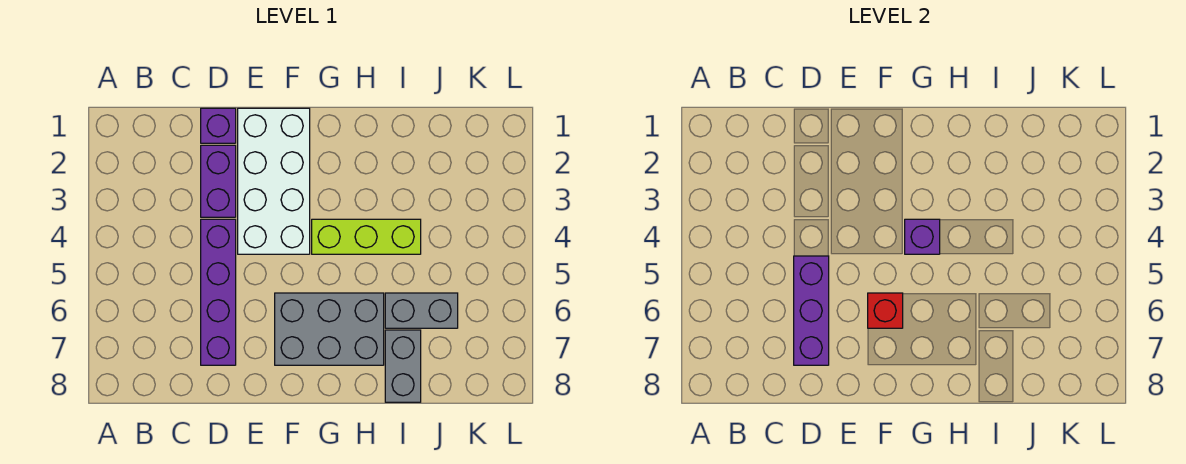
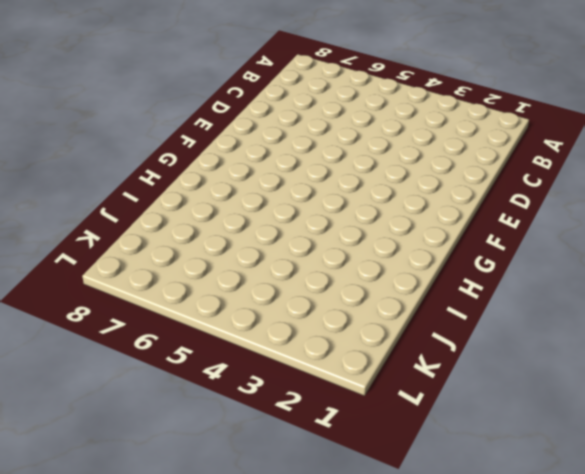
none -> purple brick D1 level 1
none -> purple brick D2:D3 level 1

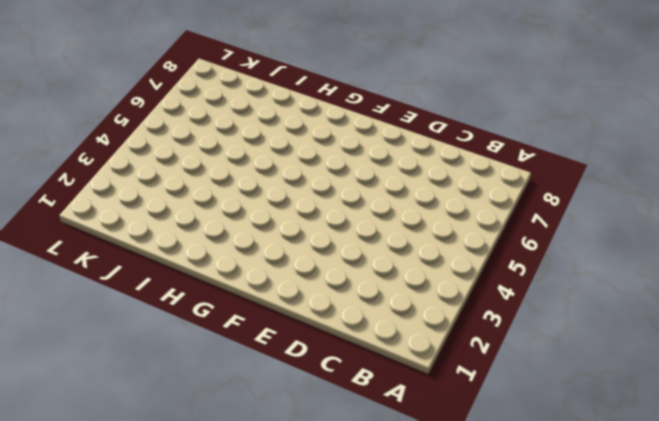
none -> purple brick D1 level 1
none -> purple brick D2:D3 level 1

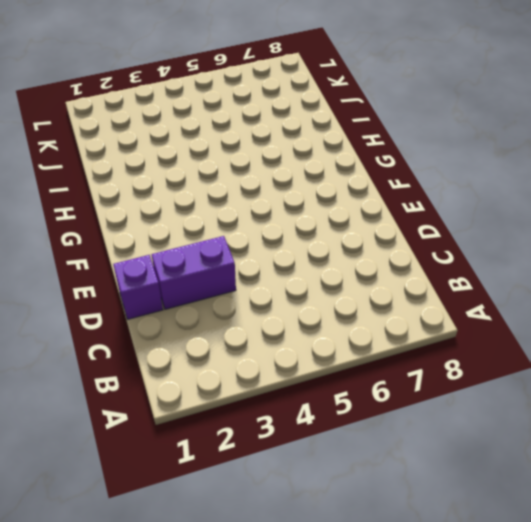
none -> purple brick D4:D7 level 1
none -> white brick E1:F4 level 1

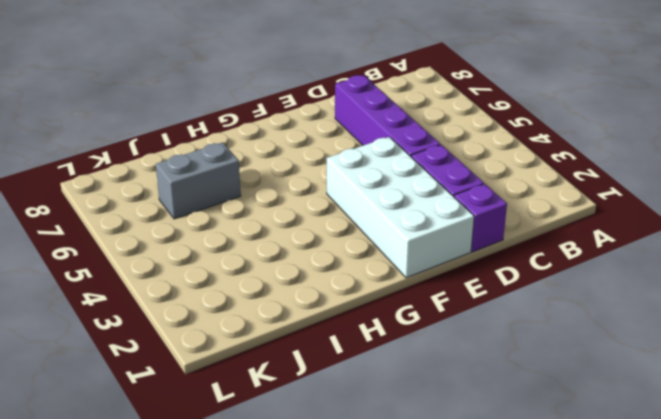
none -> grey brick F6:H7 level 1
none -> lime brick G4:I4 level 1

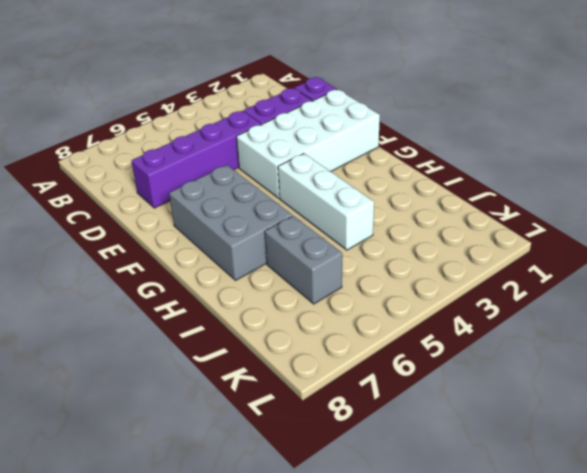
white brick G4:I4 level 1 -> lime brick G4:I4 level 1
none -> grey brick I7:I8 level 1
none -> purple brick D5:D7 level 2

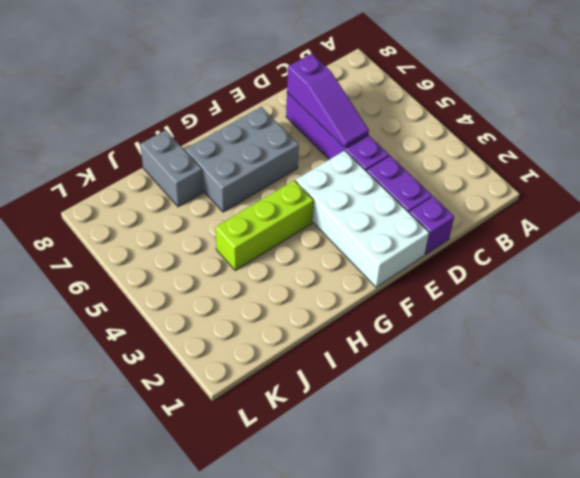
purple slope D5:D7 level 2 top 7 -> purple brick D5:D7 level 2
none -> grey brick I6:J6 level 1
none -> red brick F6 level 2

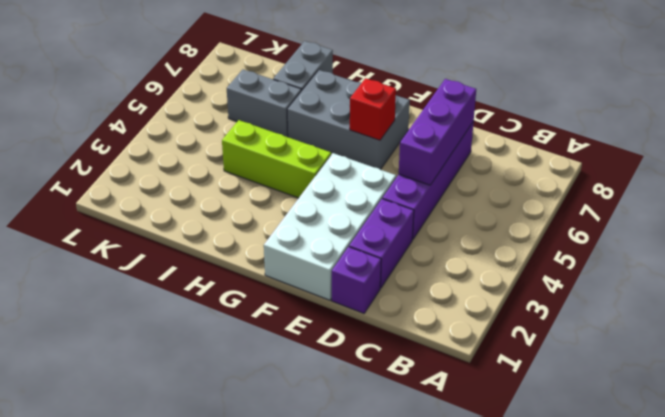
none -> purple brick G4 level 2

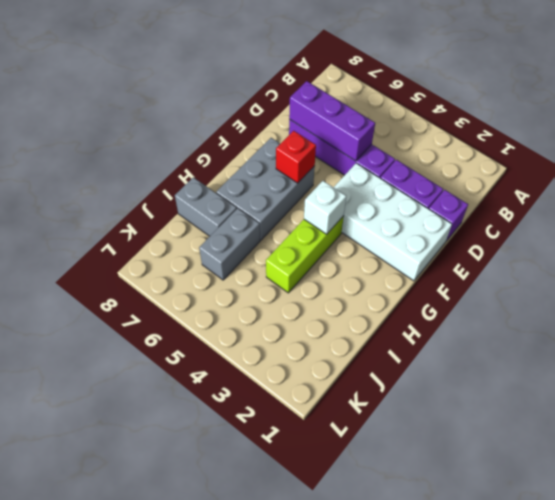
white brick G4 level 2 -> purple brick G4 level 2

